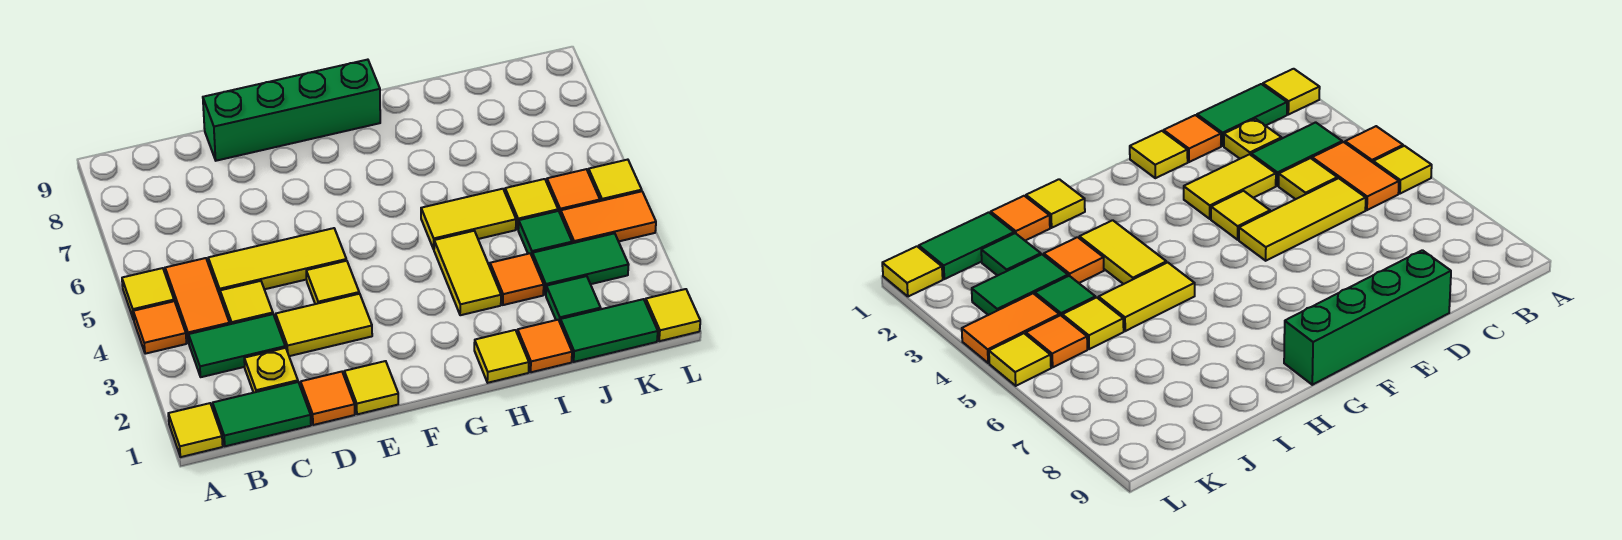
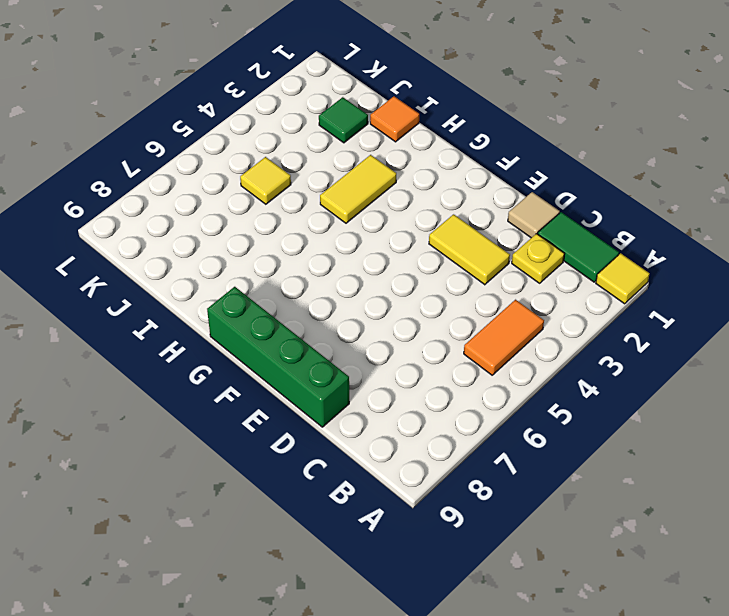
tan tile D1 level 1 -> orange tile D1 level 1
none -> orange tile A4 level 1
none -> yellow tile A5 level 1
none -> green tile B3:C3 level 1

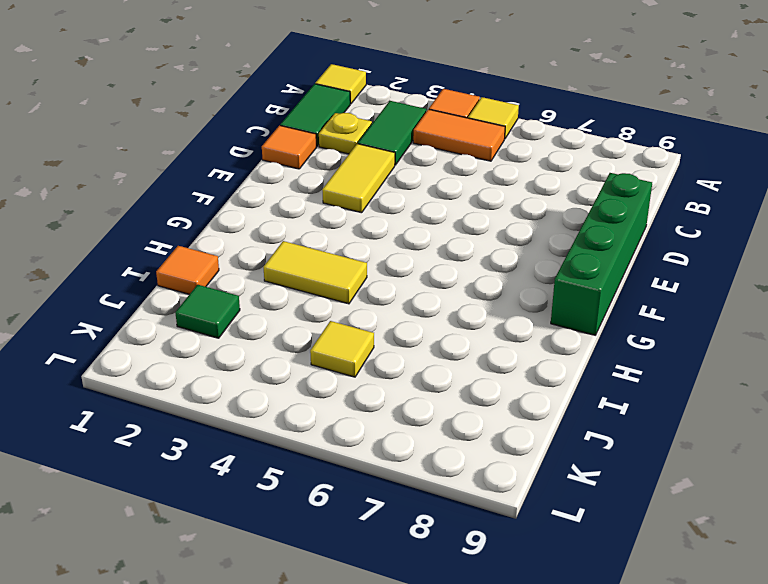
none -> yellow tile C4 level 1
none -> yellow tile C5:E5 level 1
none -> yellow tile E1 level 1

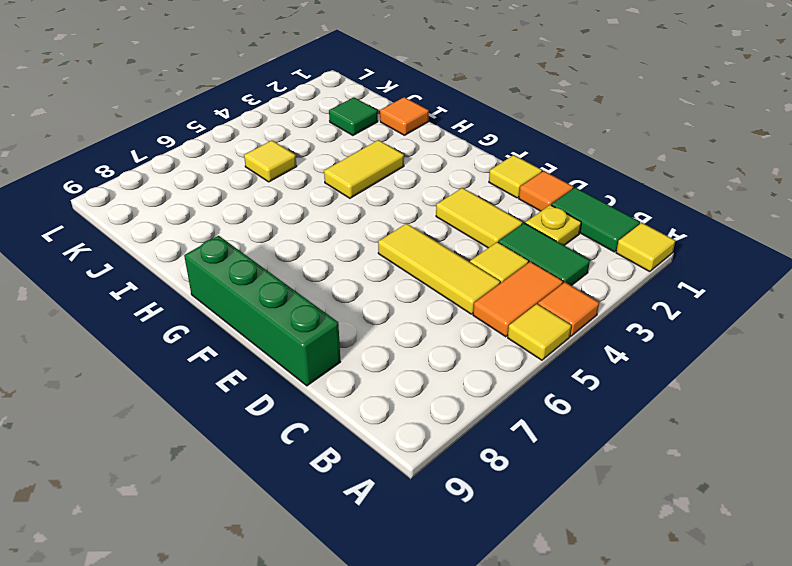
none -> yellow tile E4 level 1
none -> yellow tile H1 level 1
none -> yellow tile H5:I5 level 1

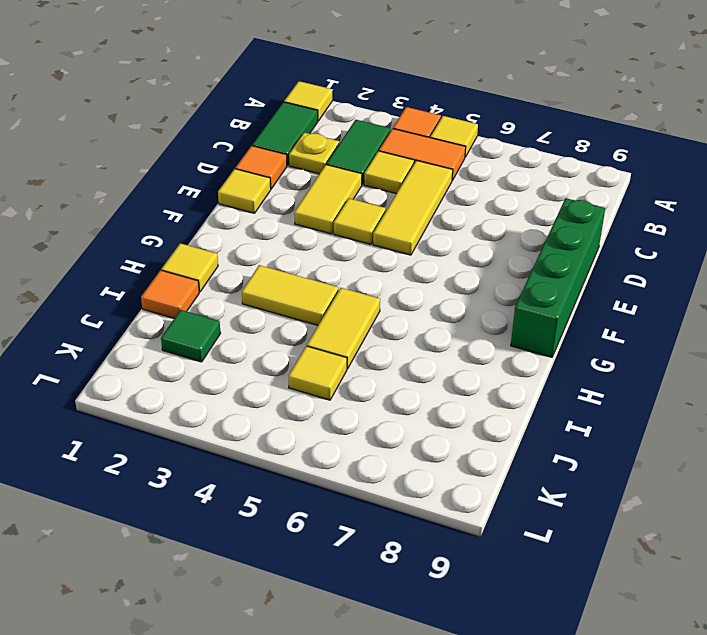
none -> orange tile I3 level 1
none -> green tile J1:K1 level 1
none -> green tile J3:K3 level 1

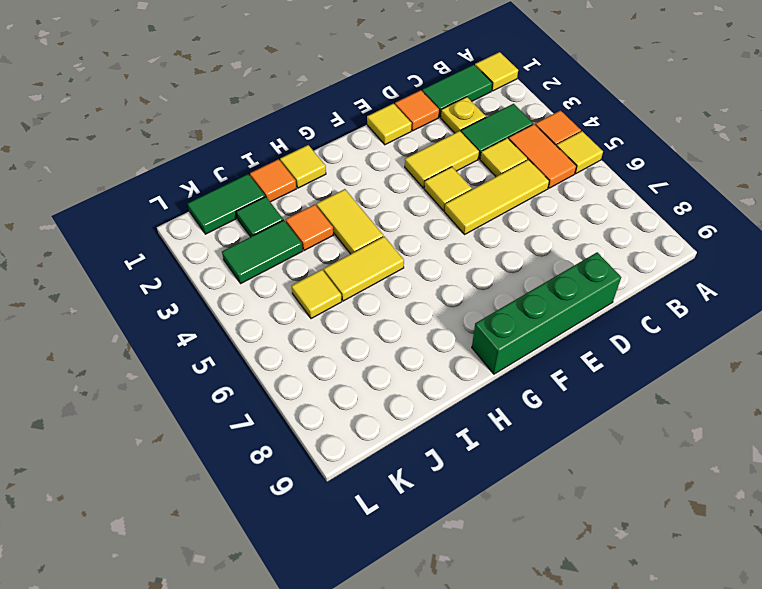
none -> green tile J4 level 1
none -> orange tile K4:L4 level 1
none -> orange tile K5 level 1

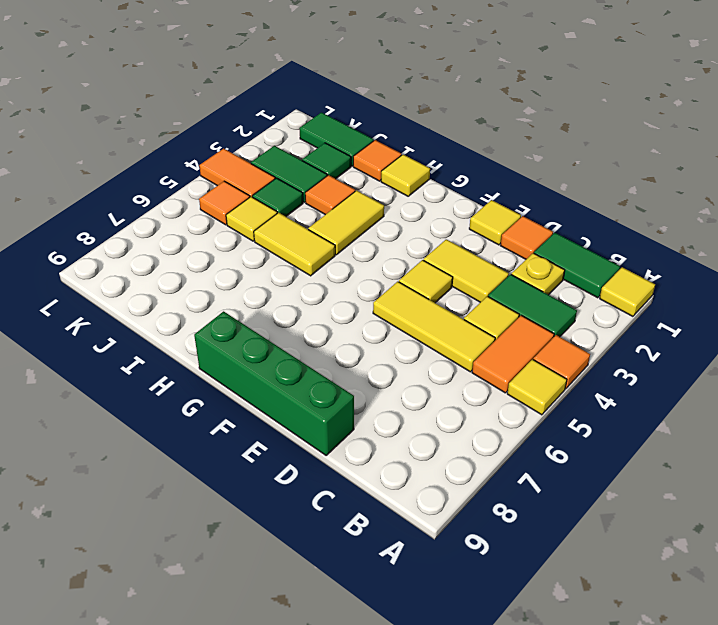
none -> yellow tile L1 level 1
none -> yellow tile L5 level 1

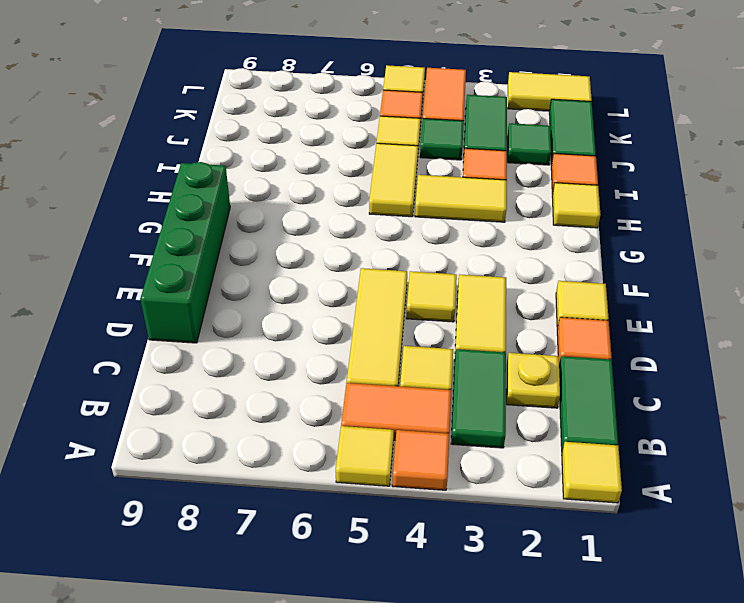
yellow tile L1:L2 level 1 -> yellow tile L1 level 1

